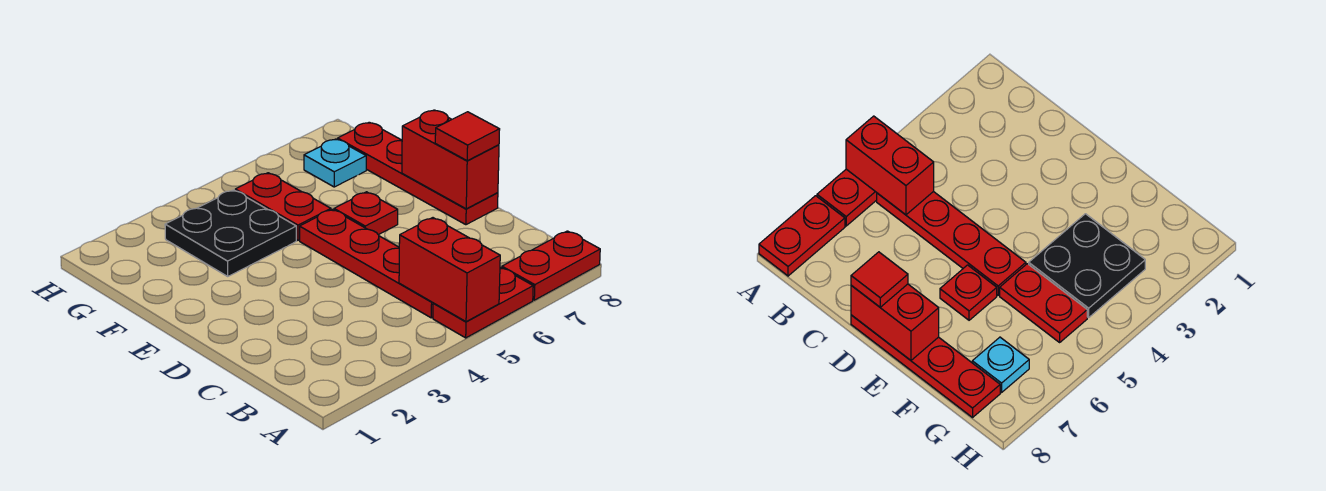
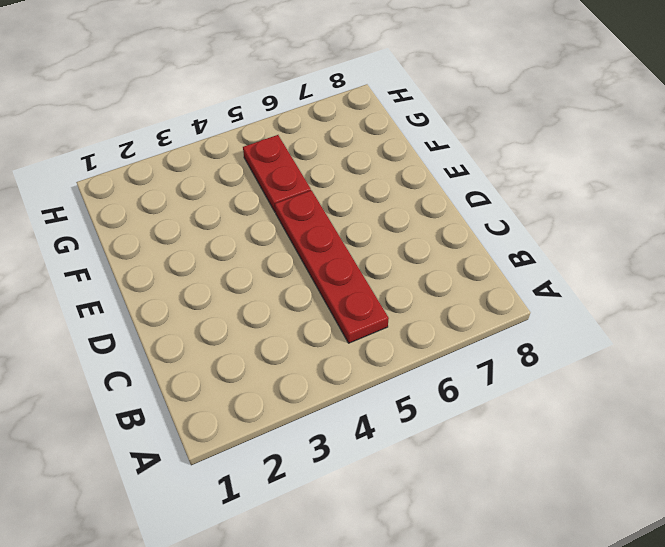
none -> red plate A5:A6 level 1
none -> red plate A7:A8 level 1

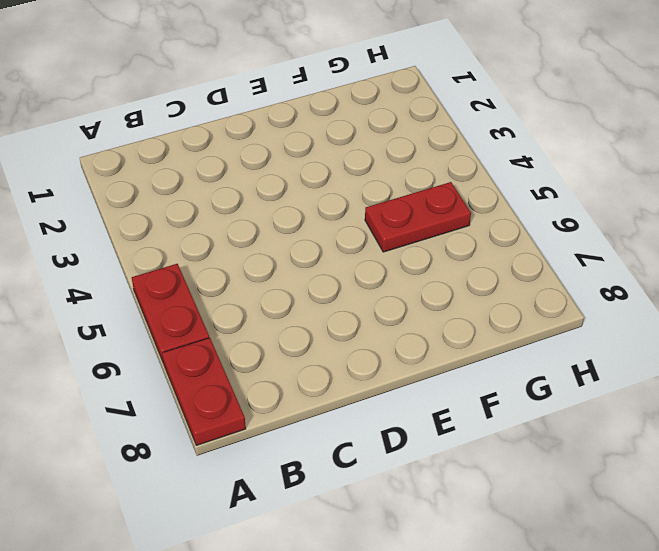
none -> red plate B5:E5 level 1
none -> red plate D8:G8 level 1

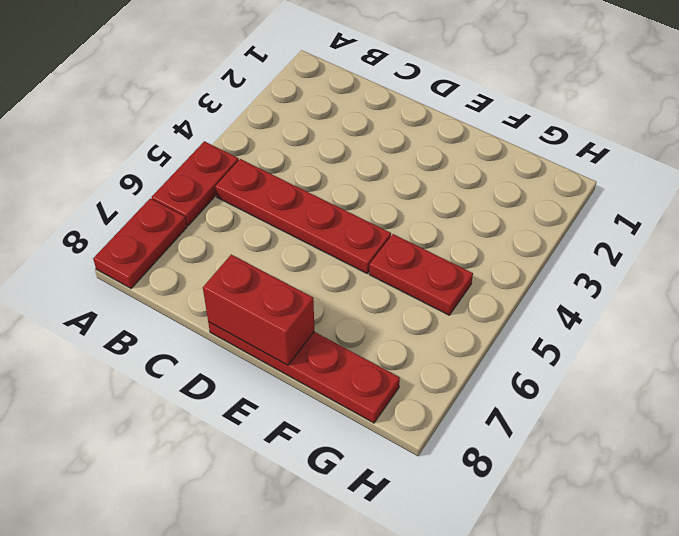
none -> red plate E6 level 1
none -> black plate F3:G4 level 1

